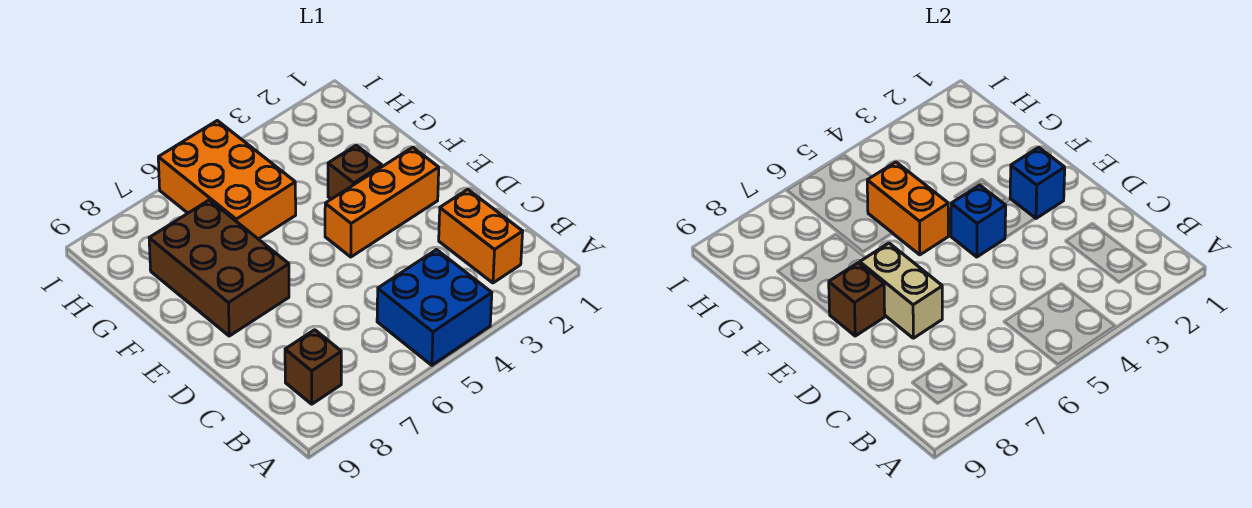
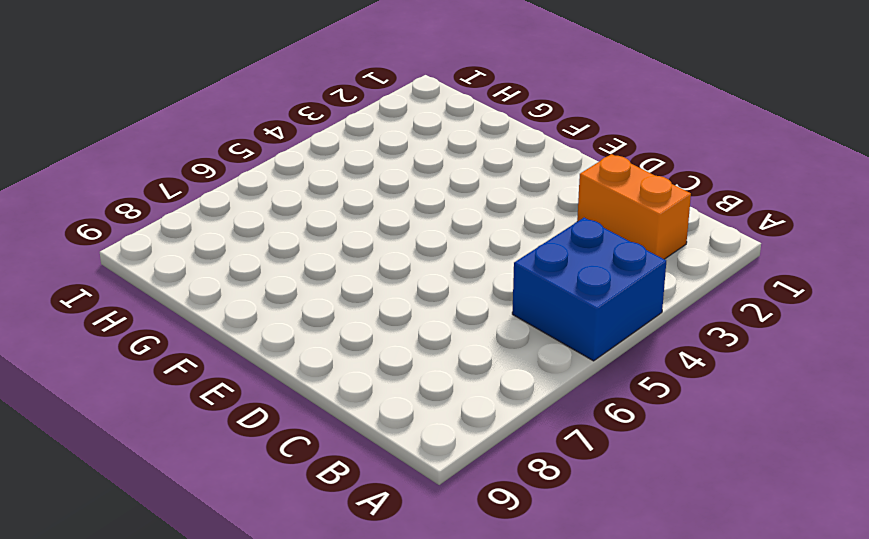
none -> brown brick B8 level 1
none -> orange brick E2:E4 level 1
none -> brown brick E7:G8 level 1

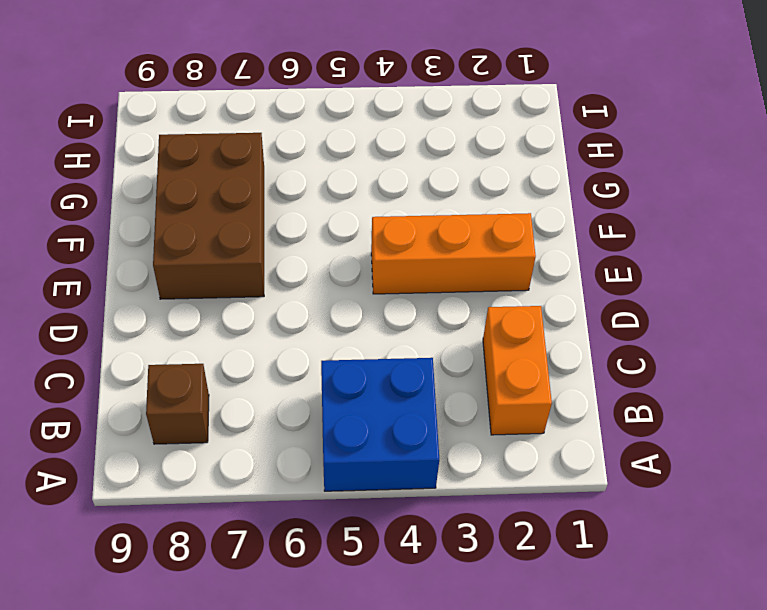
none -> brown brick F3 level 1
none -> orange brick G5:I6 level 1
none -> tan brick D7:E7 level 2

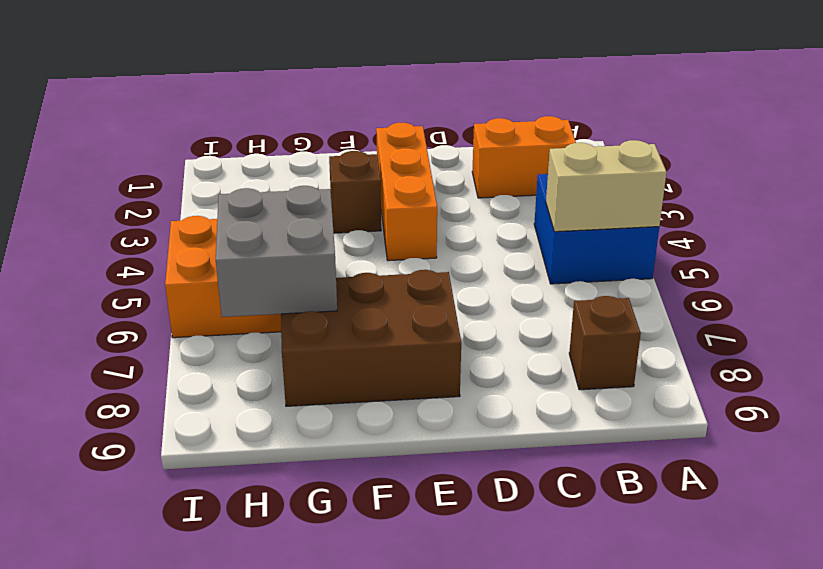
tan brick A5:B5 level 2 -> tan brick D7:E7 level 2
grey brick G6:H7 level 2 -> none
none -> blue brick E2 level 2
none -> blue brick E4 level 2
none -> brown brick E8 level 2

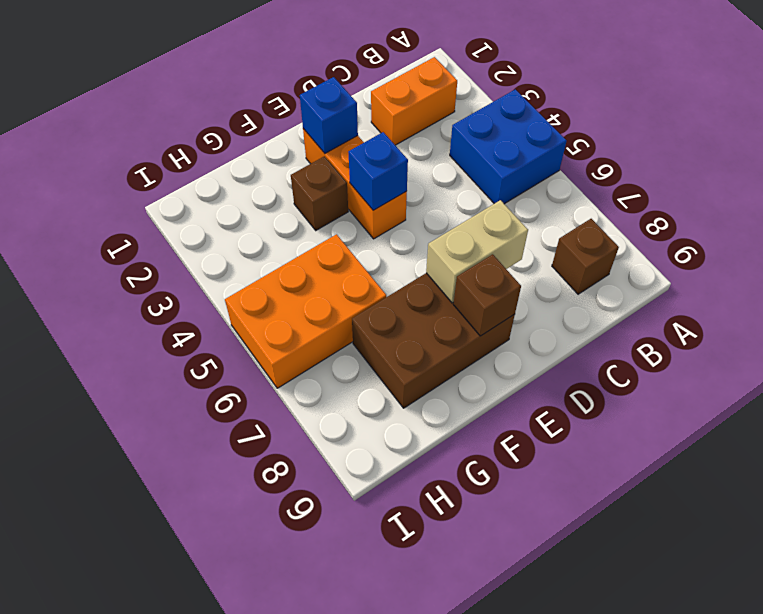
none -> orange brick F5:G5 level 2

